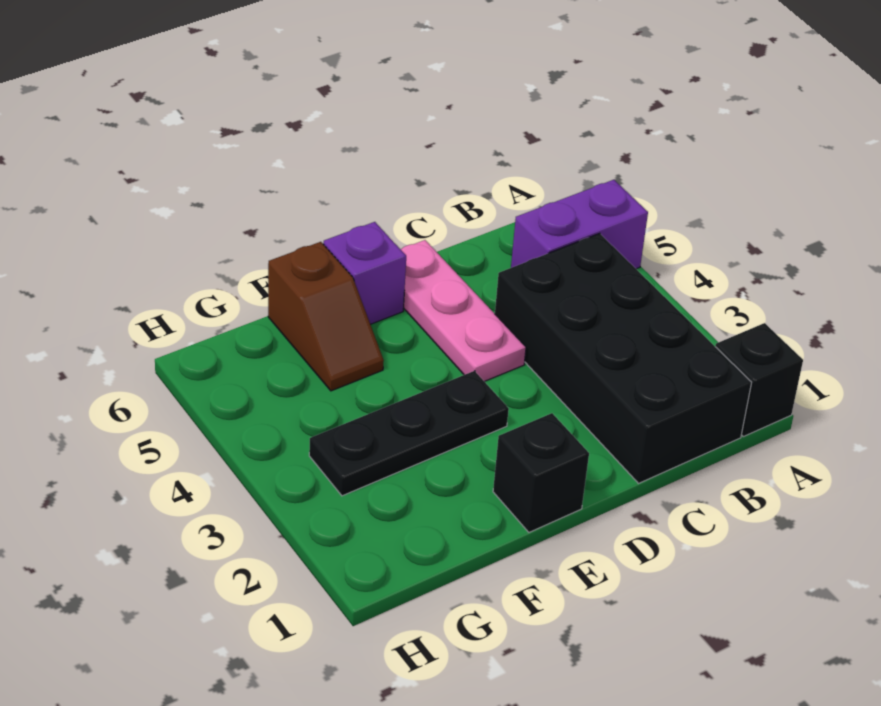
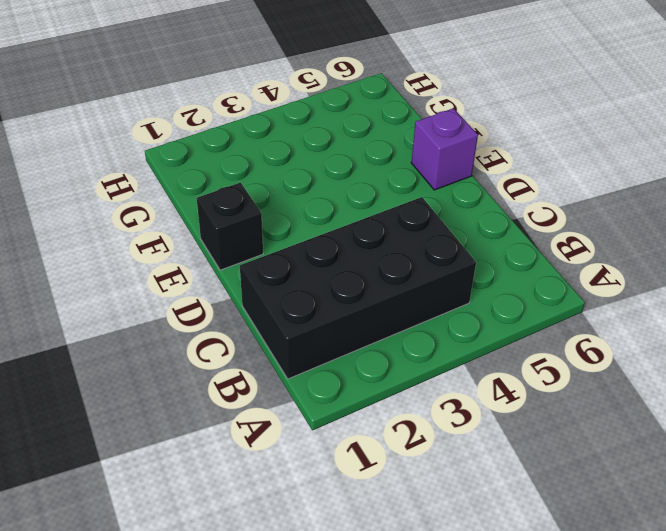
none -> black brick A1 level 1
none -> purple brick A5:B5 level 1

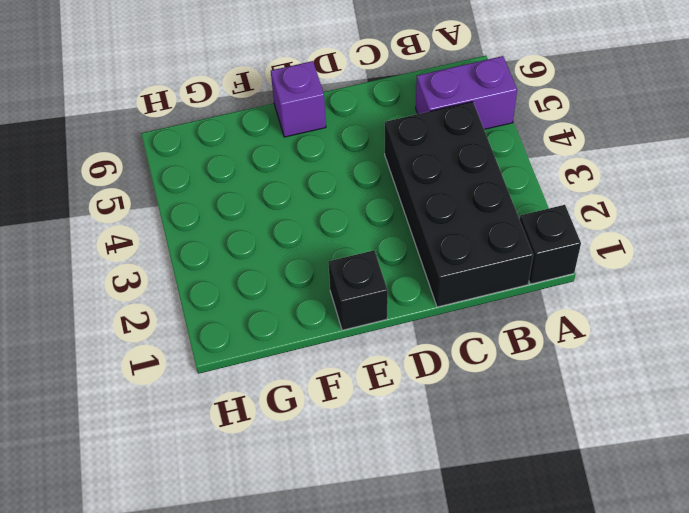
none -> pink plate D4:D6 level 1
none -> black plate E3:G3 level 1

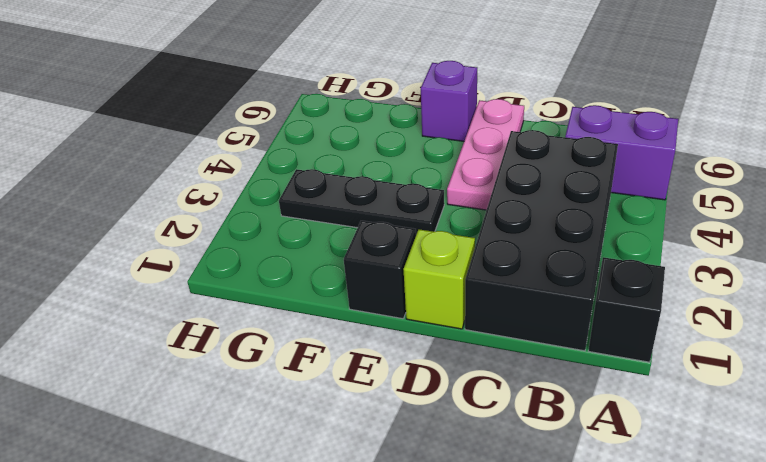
lime brick D1 level 1 -> none
none -> brown slope F5:F6 level 1 top 6

